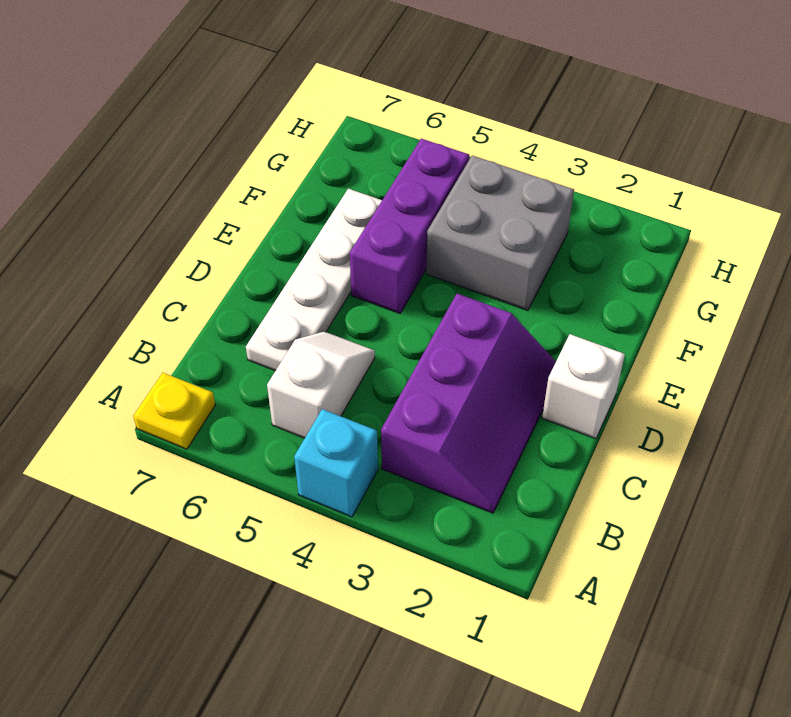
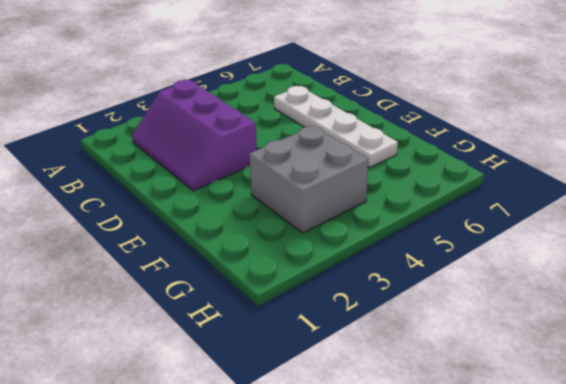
none -> cyan brick A4 level 1
none -> yellow plate A7 level 1

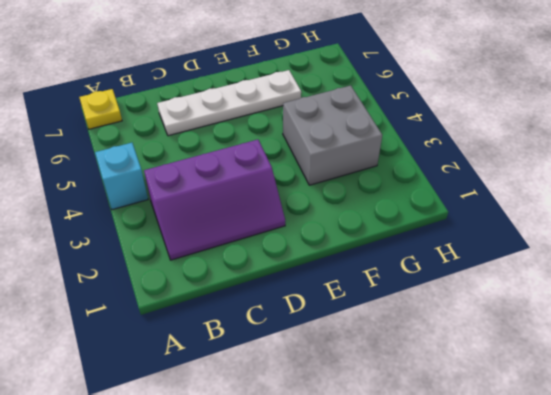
none -> white slope B5:C5 level 1 top B
none -> white brick D1 level 1

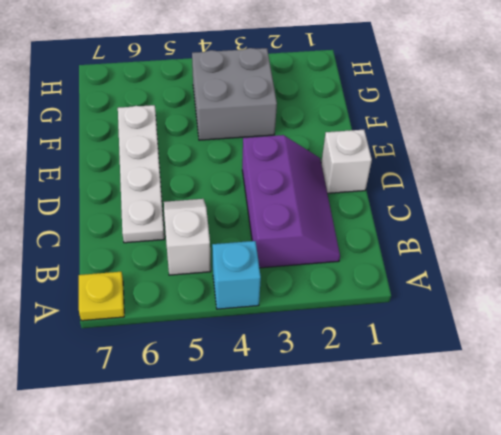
none -> purple brick E5:G5 level 1

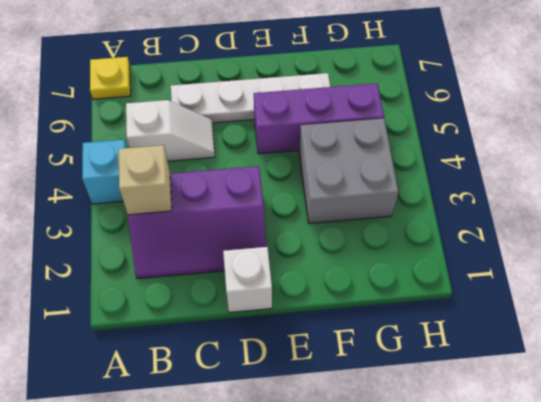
tan brick B3 level 2 -> none

